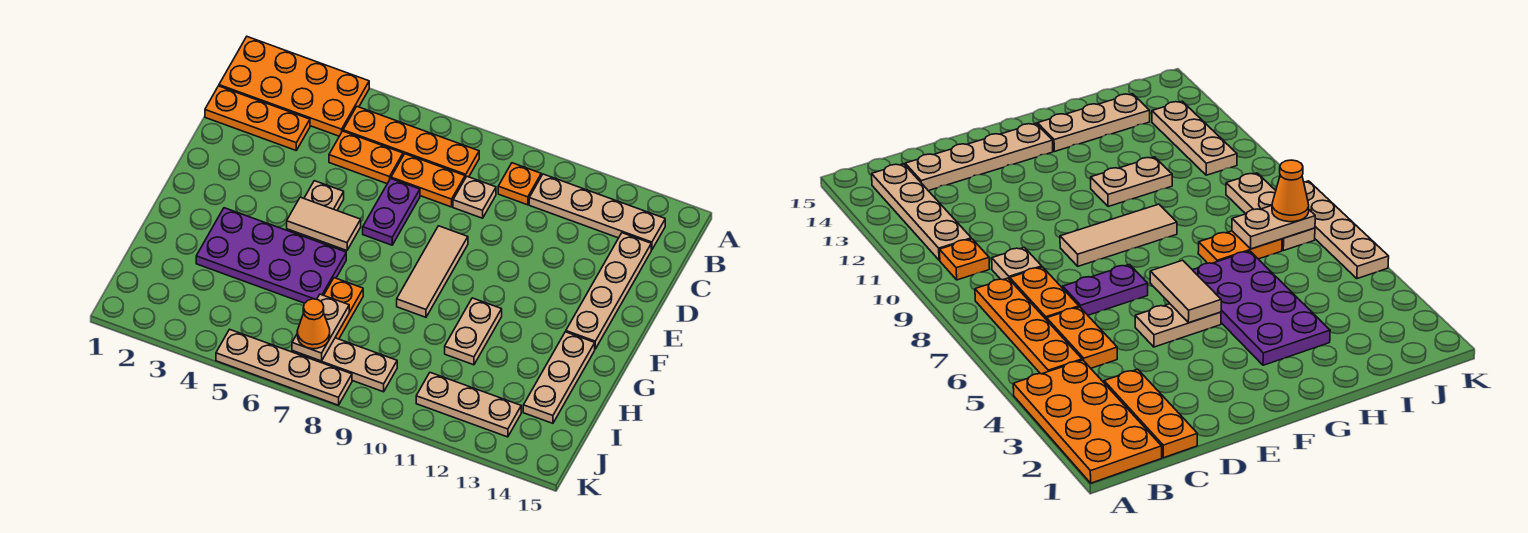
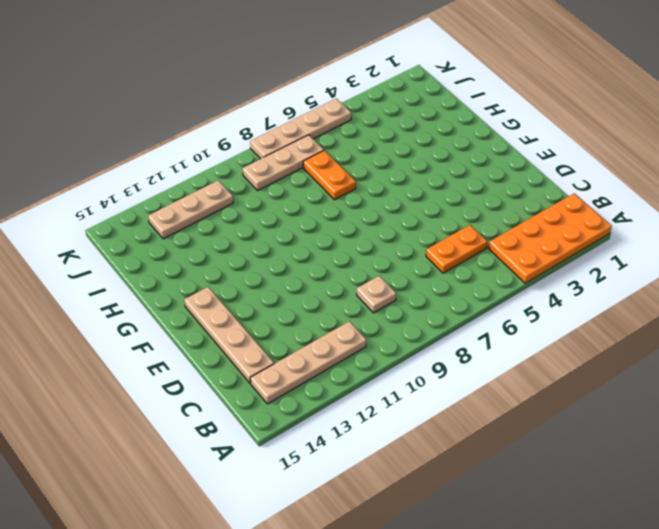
none -> orange plate B5:B8 level 1
none -> orange plate B10 level 1
none -> orange plate C1:C3 level 1

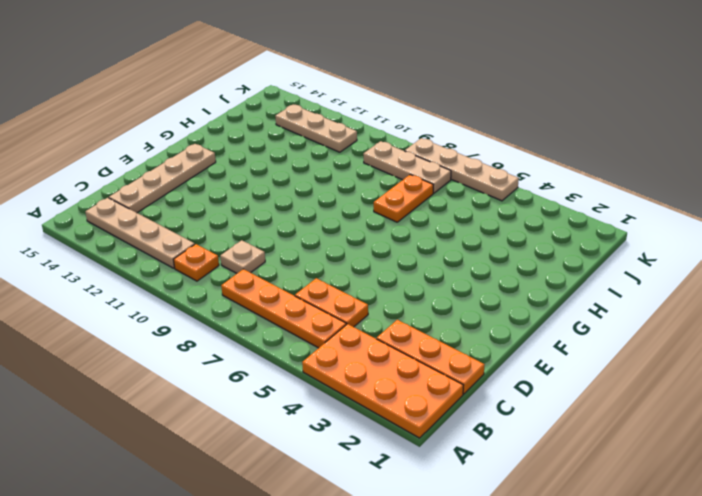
none -> orange plate C7:C8 level 1
none -> purple plate D7:E7 level 1
none -> tan plate E5:F5 level 1

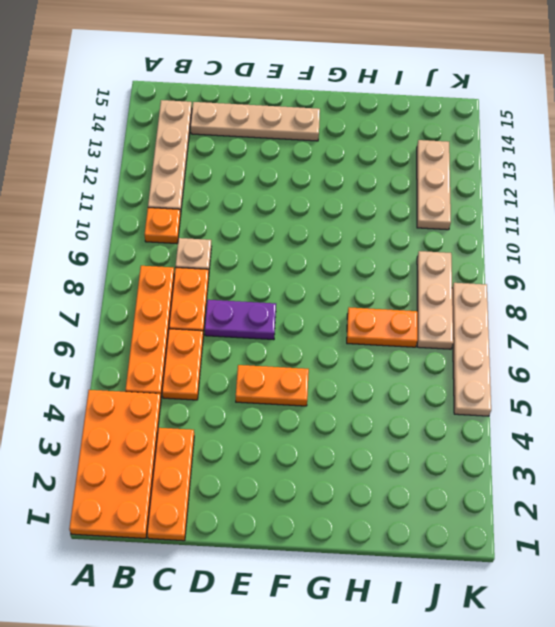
orange plate E5:F5 level 1 -> tan plate E5:F5 level 1
none -> tan tile E9:G9 level 1
none -> purple plate G3:H6 level 1
none -> tan plate G11:H11 level 1

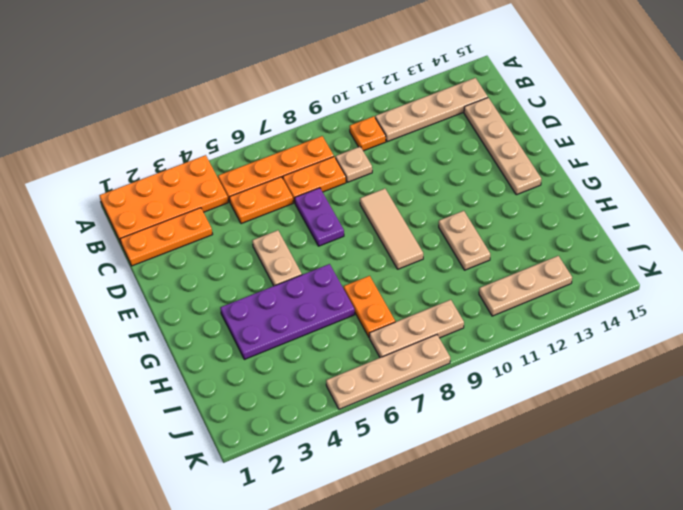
none -> tan plate G14:I14 level 1
none -> tan tile F5:F6 level 2
none -> tan plate I7:J7 level 2

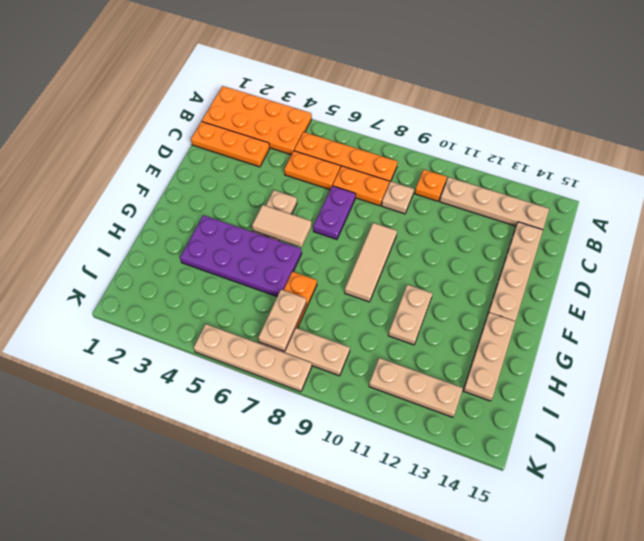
none -> orange cone J7 level 3

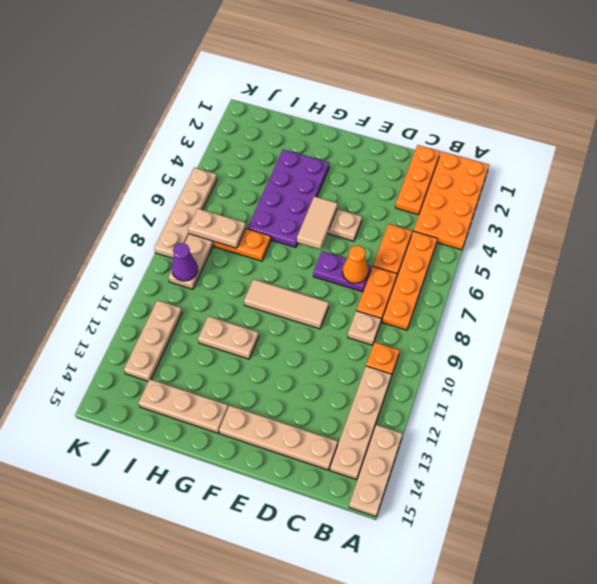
tan plate A13:A15 level 1 -> none
orange cone D7 level 2 -> orange cone J7 level 3
purple cone J9 level 2 -> none

